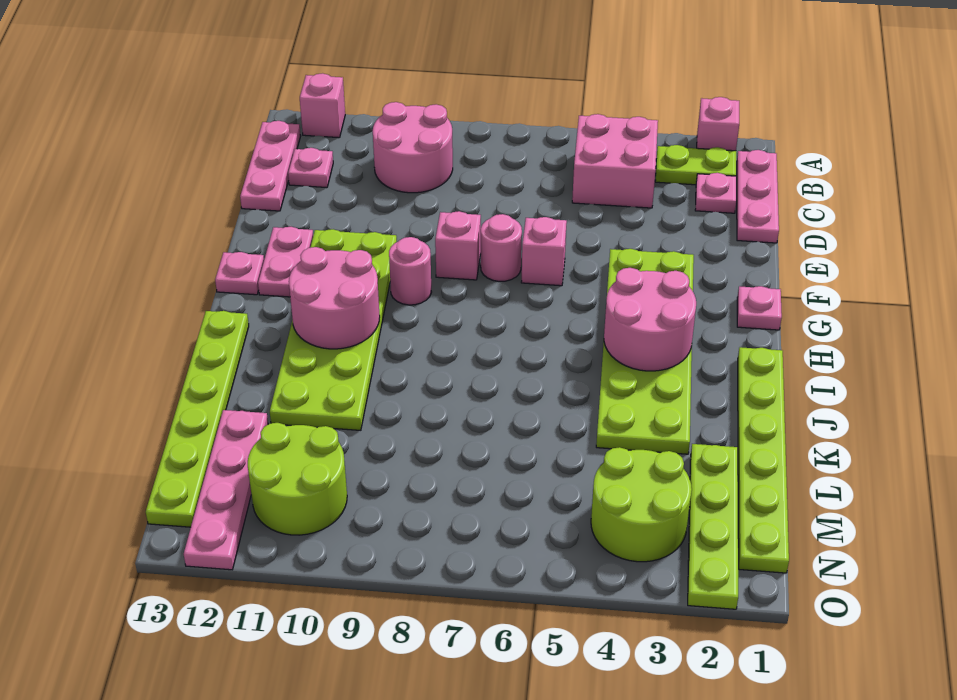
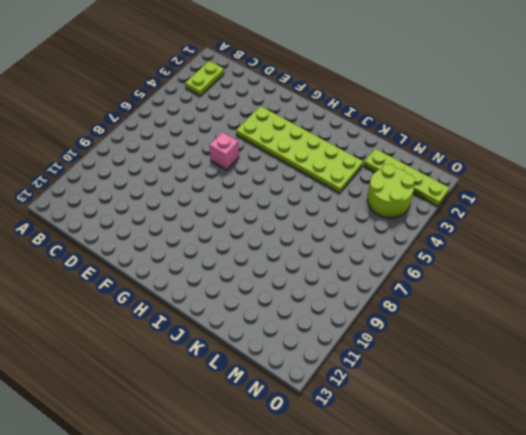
none -> pink brick A2 level 1
none -> pink brick A12 level 1
none -> pink plate B1:D1 level 1

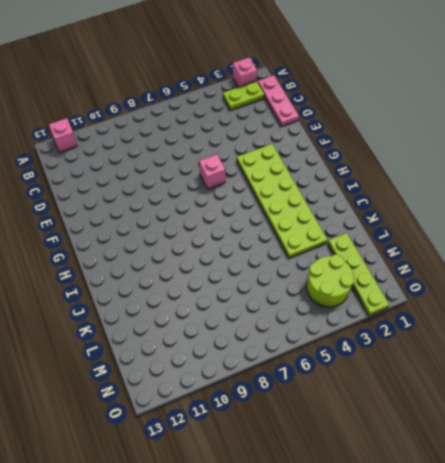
none -> pink brick B4:C5 level 1
none -> pink round brick B9:C10 level 1
none -> pink plate B13:D13 level 1

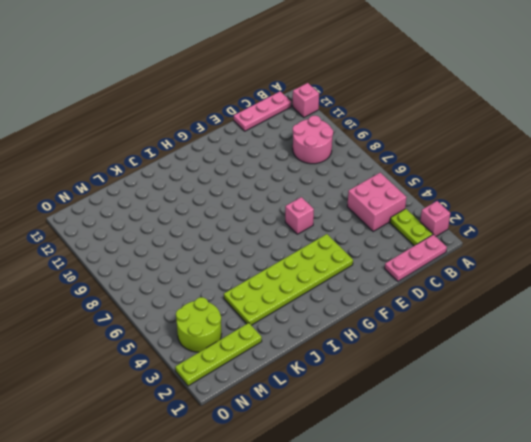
none -> pink plate C2 level 1
none -> pink plate C12 level 1
none -> pink round brick F7 level 1

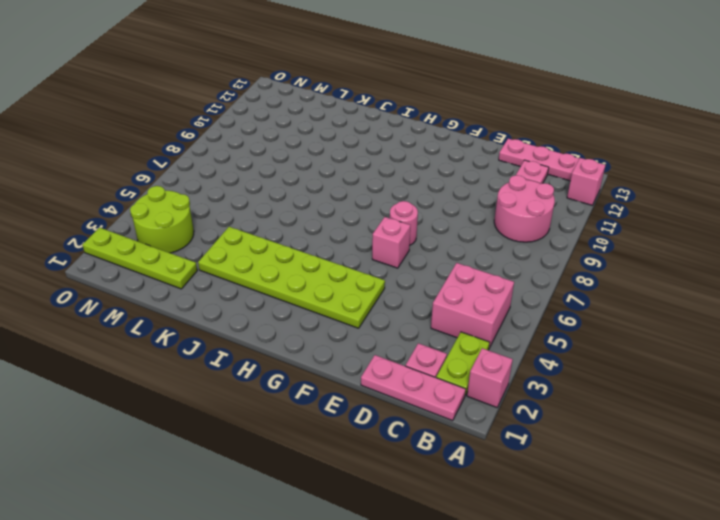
none -> pink brick F8 level 1
none -> lime plate F10:K11 level 1
none -> pink plate F12:G12 level 1

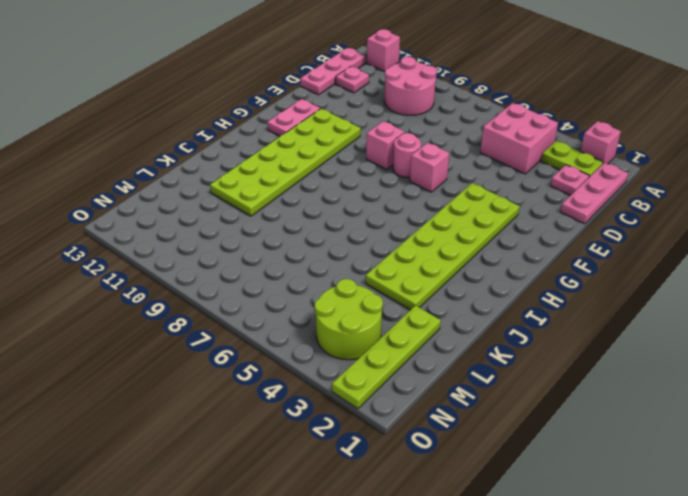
none -> pink plate G1 level 1
none -> pink round brick G9 level 1
none -> pink plate G13 level 1

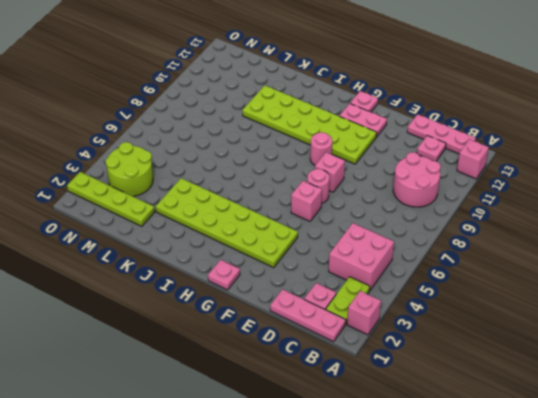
none -> lime plate I1:N1 level 1
none -> lime plate I13:N13 level 1
none -> pink plate L12:O12 level 1

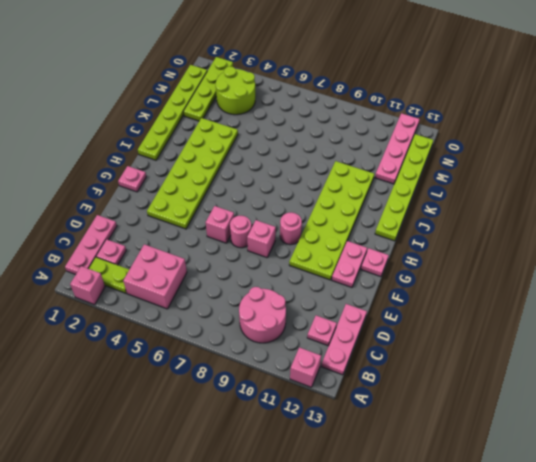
none -> lime round brick M10:N11 level 1
none -> pink round brick H3:I4 level 2
none -> pink round brick H10:I11 level 2

